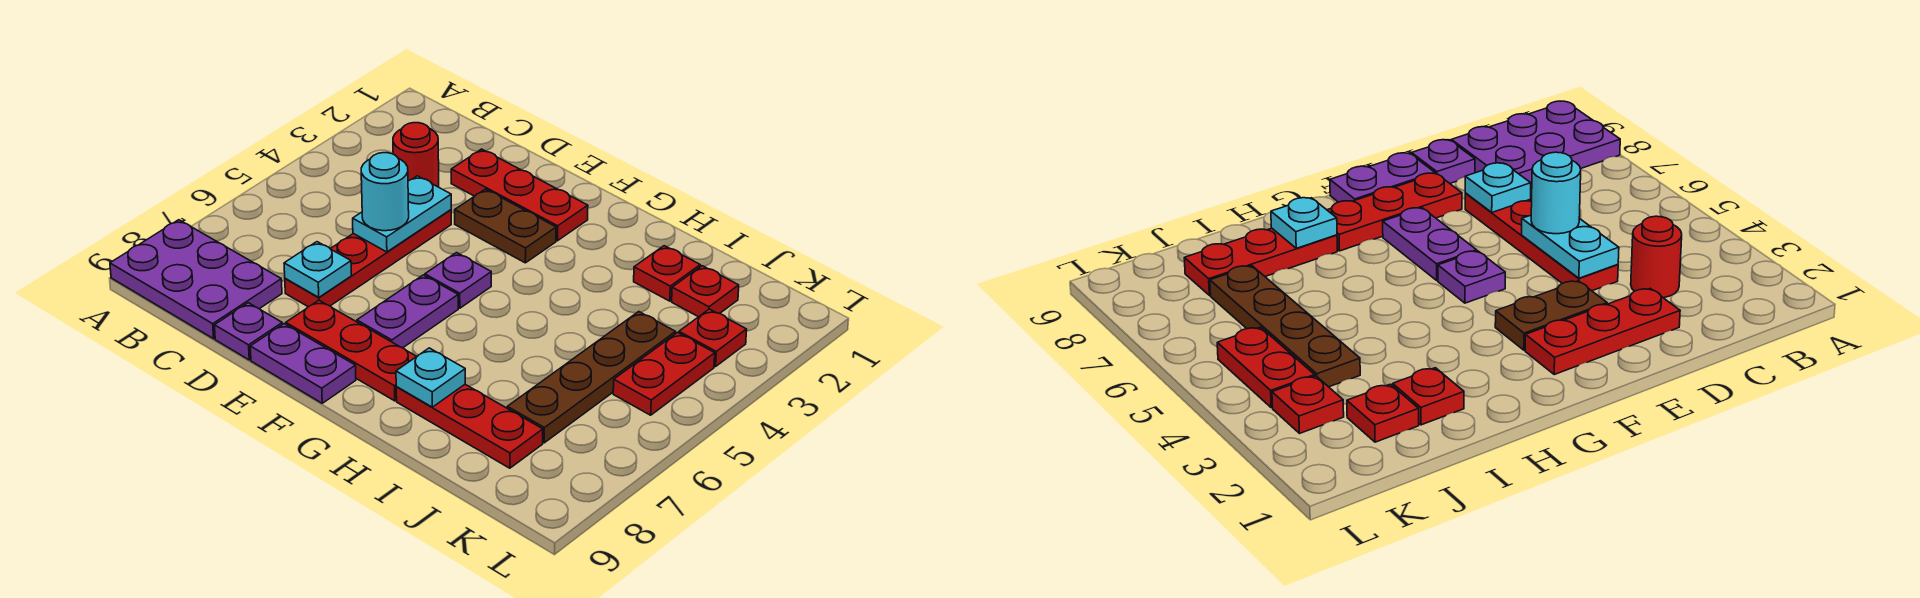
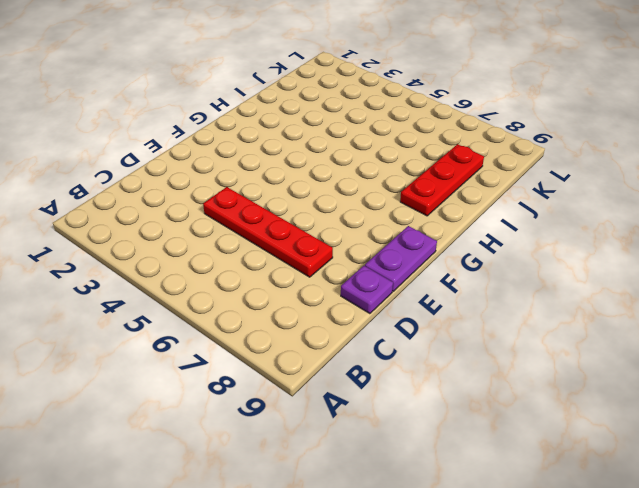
none -> purple plate A8:C9 level 1
none -> red round brick C3 level 1
none -> red plate D2:F2 level 1

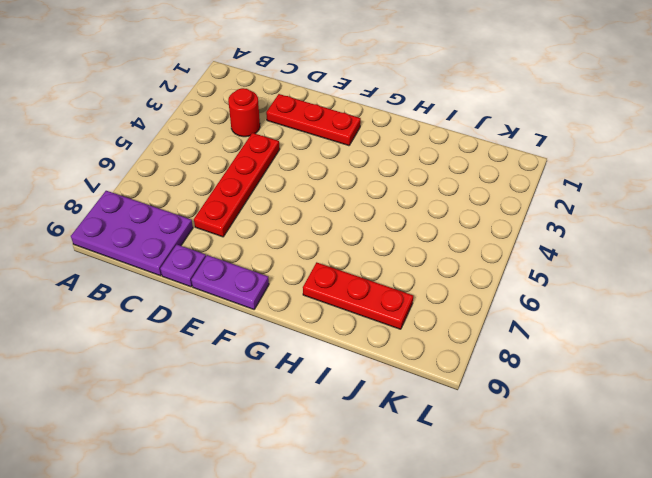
none -> brown plate E3:F3 level 1
none -> red plate E8:G8 level 1
none -> purple plate F5 level 1

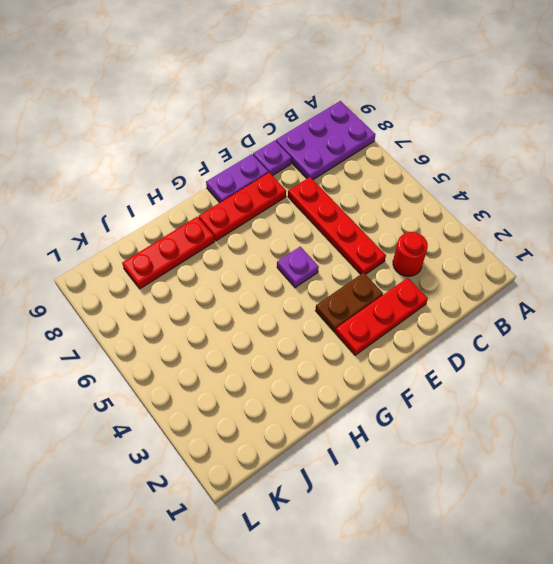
none -> purple plate F6:F7 level 1
none -> red plate I2 level 1
none -> red plate J2 level 1

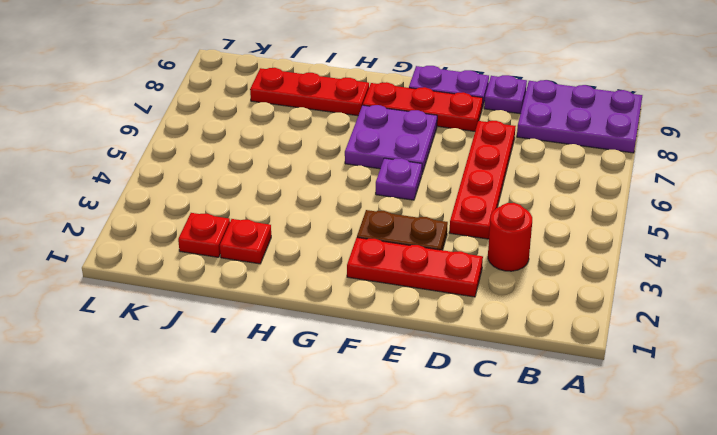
purple plate F6:G7 level 1 -> purple plate F6:F7 level 1
none -> brown plate J4:J7 level 1
none -> red plate K3 level 1
none -> red plate K4:K5 level 1

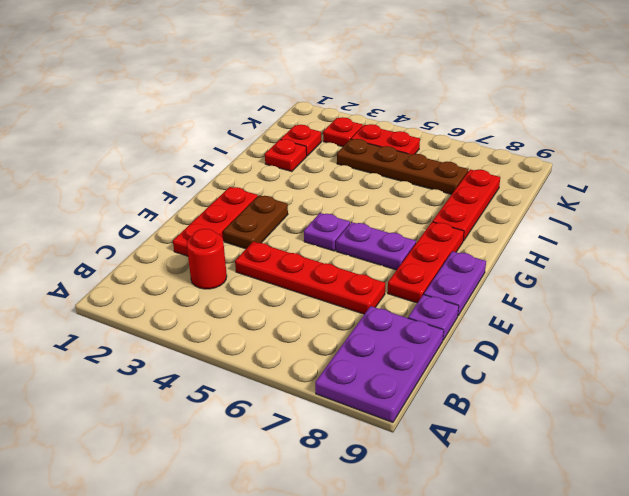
none -> cyan plate D4:D5 level 2
none -> cyan plate D7 level 2
none -> cyan plate H8 level 2

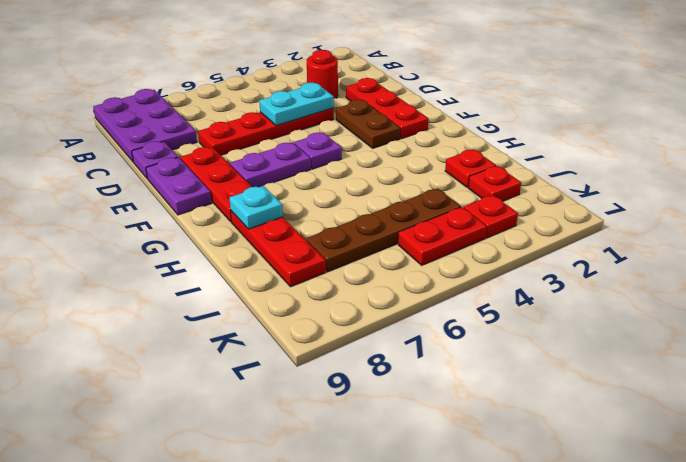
none -> cyan plate D7 level 2
none -> cyan round brick D5 level 3

